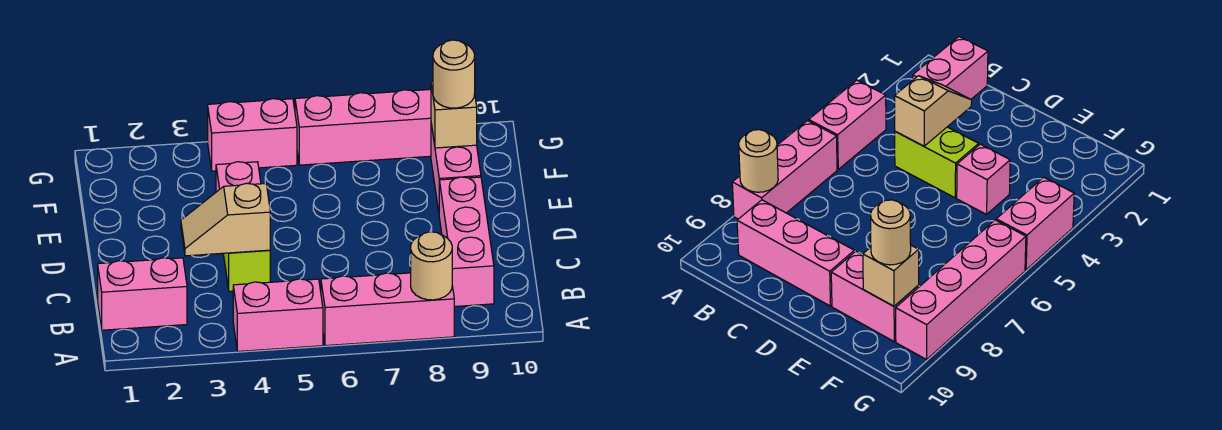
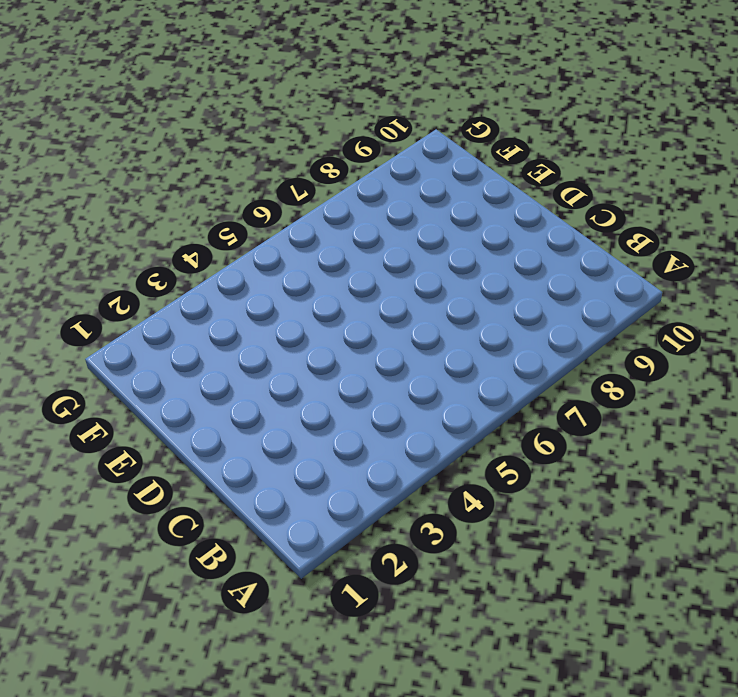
none -> pink brick A4:A5 level 1
none -> pink brick A6:A8 level 1
none -> pink brick B1:B2 level 1

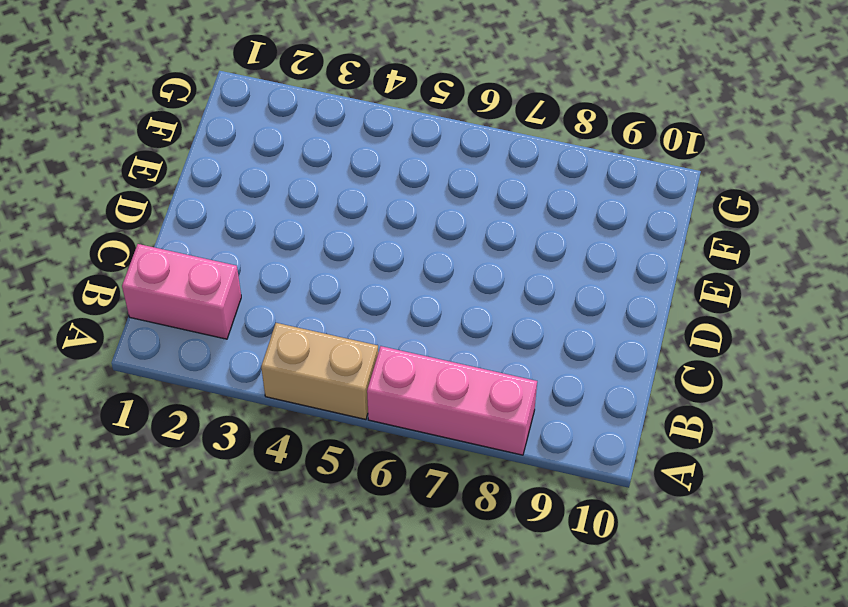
tan brick A4:A5 level 1 -> pink brick A4:A5 level 1
none -> pink brick B9:D9 level 1
none -> lime brick C4:D4 level 1
none -> pink brick E4 level 1

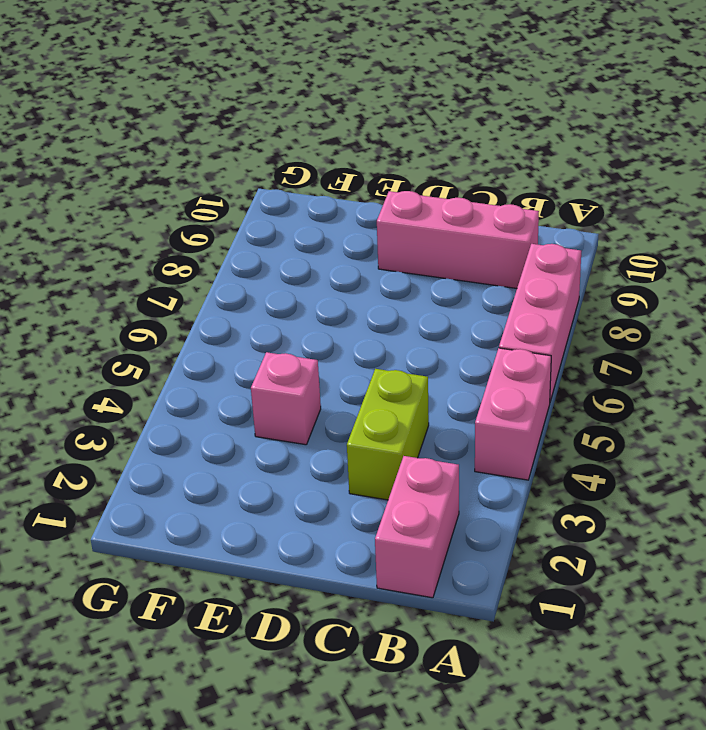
lime brick C3:C4 level 1 -> lime brick C4:D4 level 1
none -> pink brick E9:F9 level 1
none -> pink brick G4:G5 level 1
none -> pink brick G6:G9 level 1

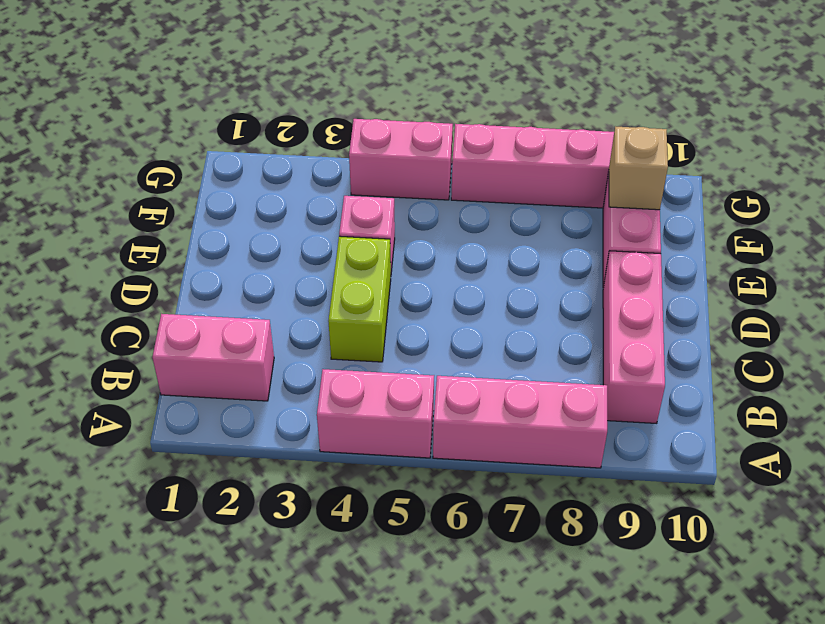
none -> tan round brick A8 level 2
none -> tan slope C3:C4 level 2 top 4
none -> tan round brick F9 level 3

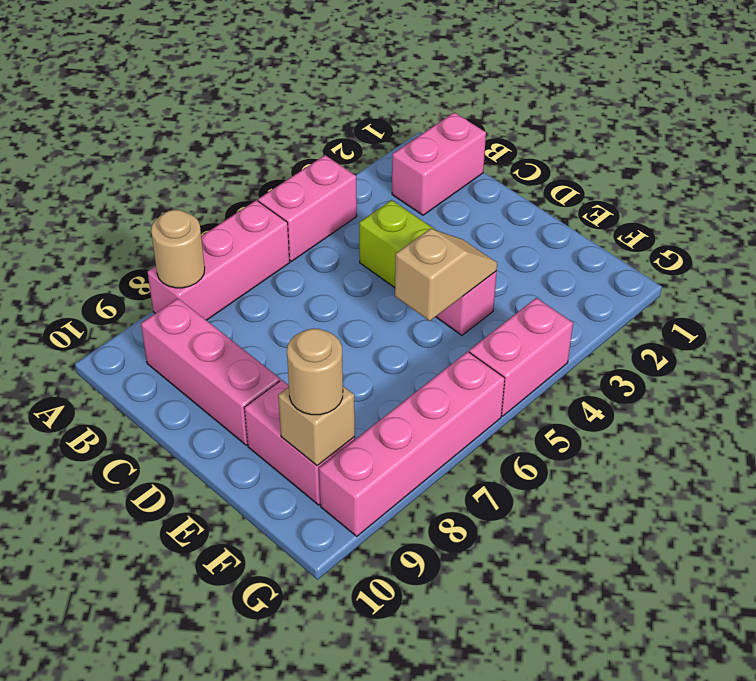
tan slope E4:E5 level 2 top 5 -> tan slope C3:C4 level 2 top 4

